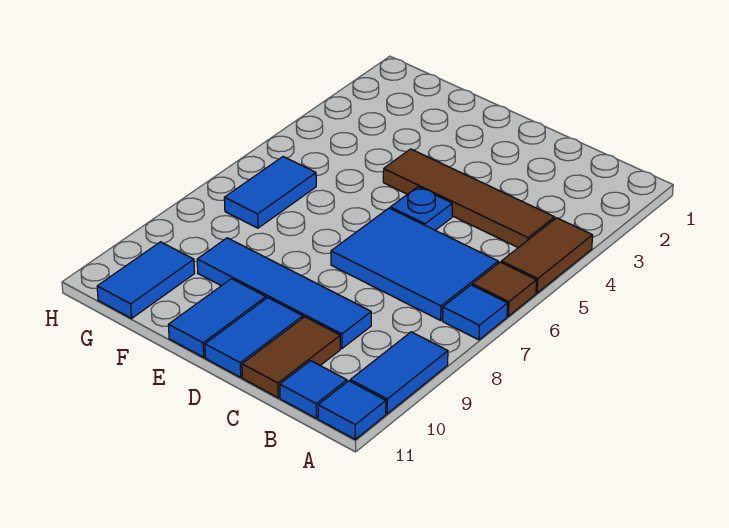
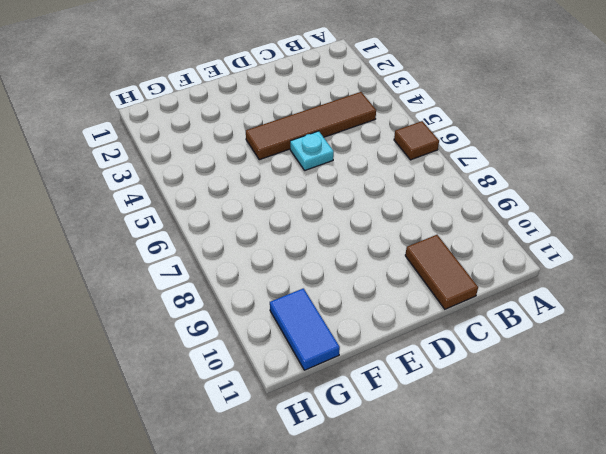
cyan plate D5 level 1 -> blue plate D5 level 1
none -> brown tile A4:A5 level 1
none -> blue tile A7 level 1
none -> blue tile A9:A10 level 1

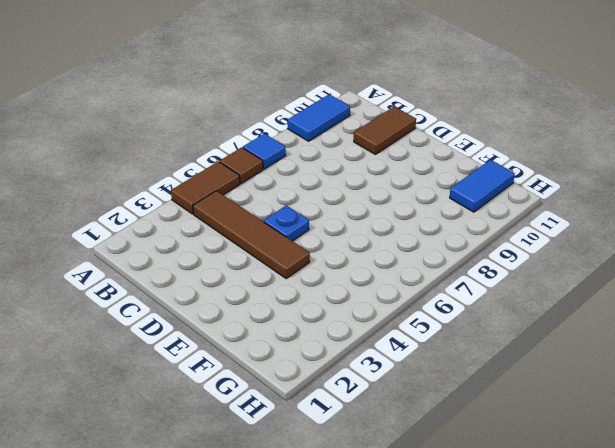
none -> blue tile A11 level 1
none -> blue tile B6:D7 level 1
none -> blue tile B11 level 1

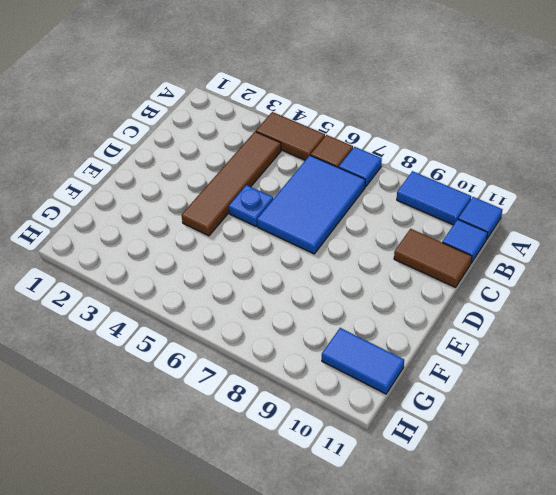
none -> blue tile C9:F9 level 1
none -> blue tile D10:D11 level 1
none -> blue tile E10:E11 level 1

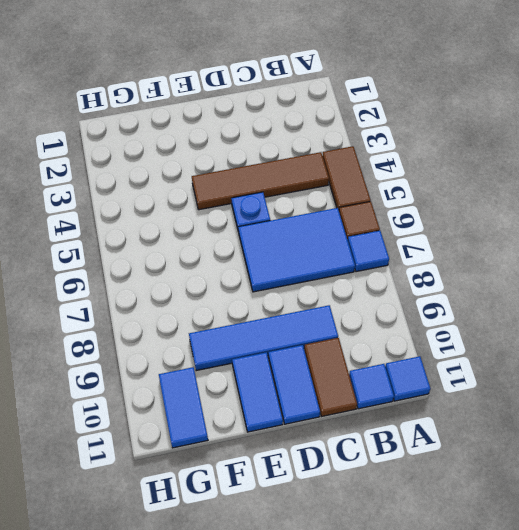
none -> blue tile A9:A10 level 1
none -> blue tile G6:G7 level 1

